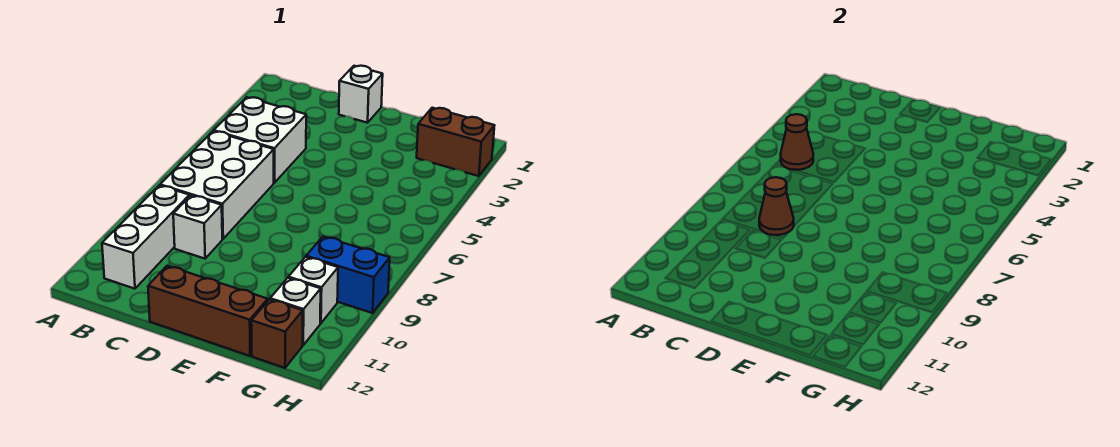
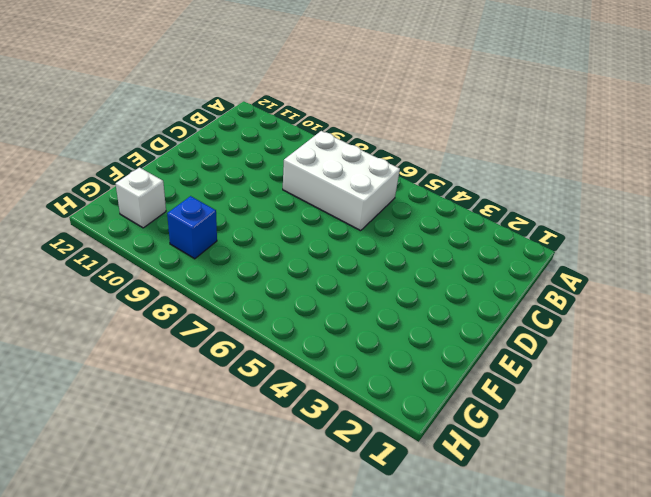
blue brick G9 level 1 -> blue brick G9:H9 level 1
none -> white brick B4:C5 level 1
none -> white brick B9:B11 level 1
none -> white brick C9 level 1

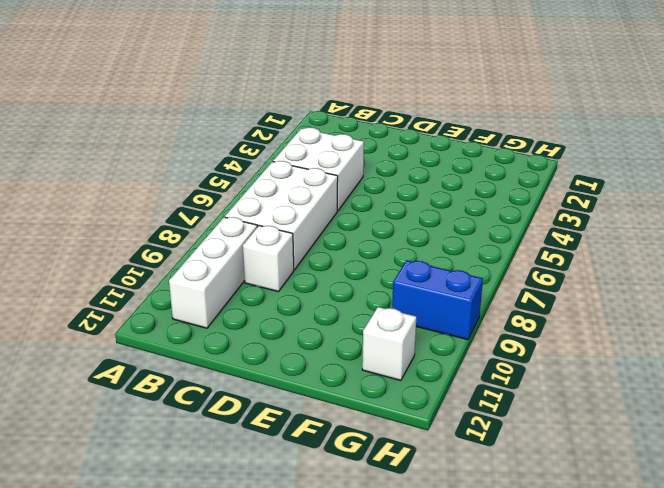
none -> white brick D1 level 1
none -> brown brick D12:F12 level 1
none -> brown brick G2:H2 level 1

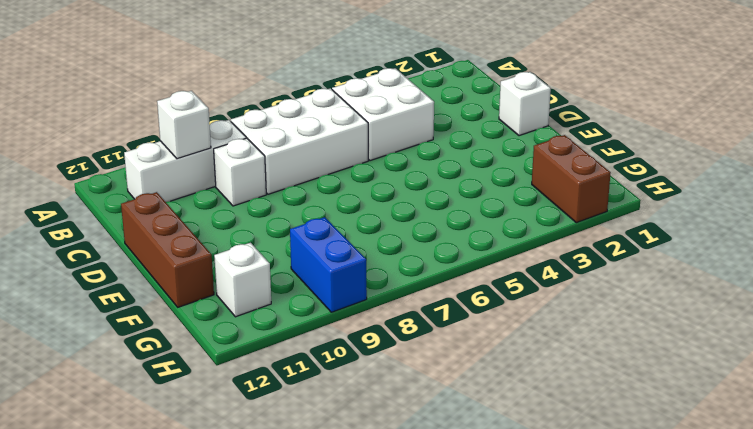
white brick B10 level 2 -> white brick G10 level 1
none -> brown brick G12 level 1
none -> brown cone B5 level 2
none -> brown cone C8 level 2

